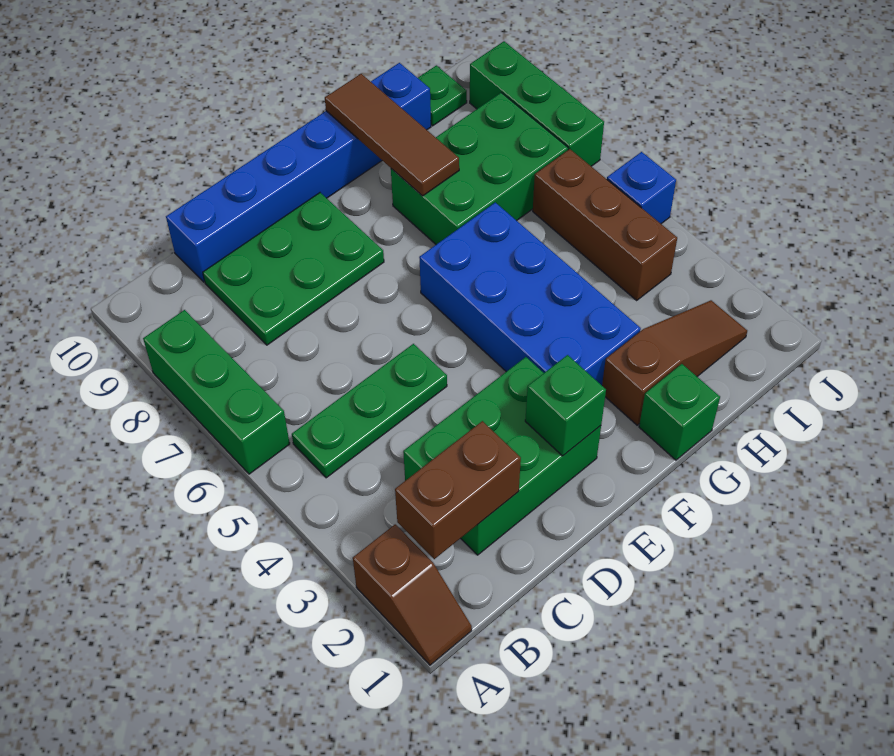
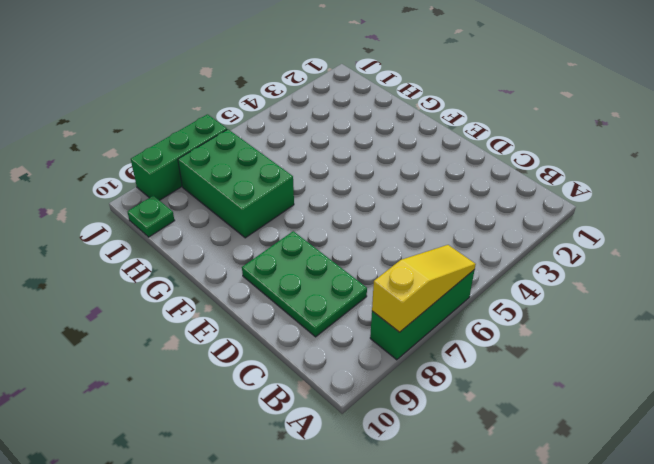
yellow slope A6:A8 level 2 top 8 -> none
none -> brown slope A1:A2 level 1 top 2
none -> green plate B5:D5 level 1
none -> green brick C2:E3 level 1

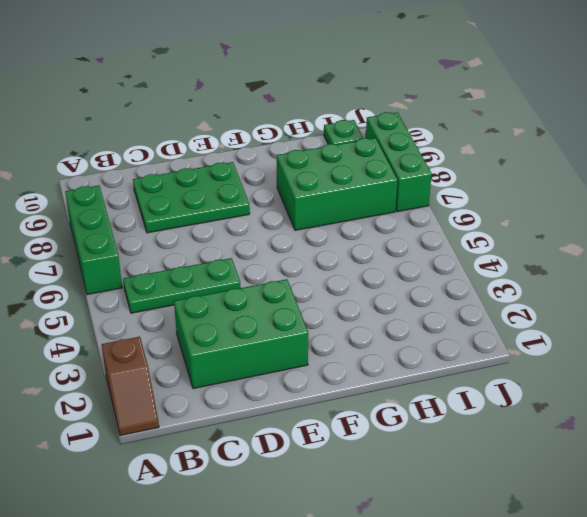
none -> blue brick C10:H10 level 1
none -> blue brick F3:G6 level 1
none -> green brick G1 level 1

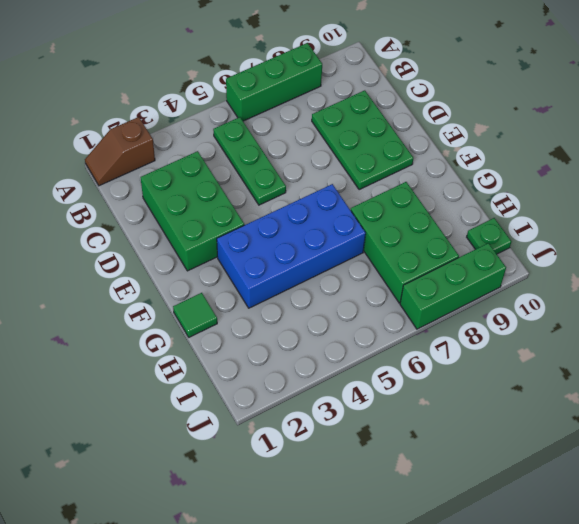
green tile G1 level 1 -> green brick G1 level 1
none -> blue brick C10:H10 level 1
none -> brown slope G2:I2 level 1 top G
none -> brown brick I4:I6 level 1

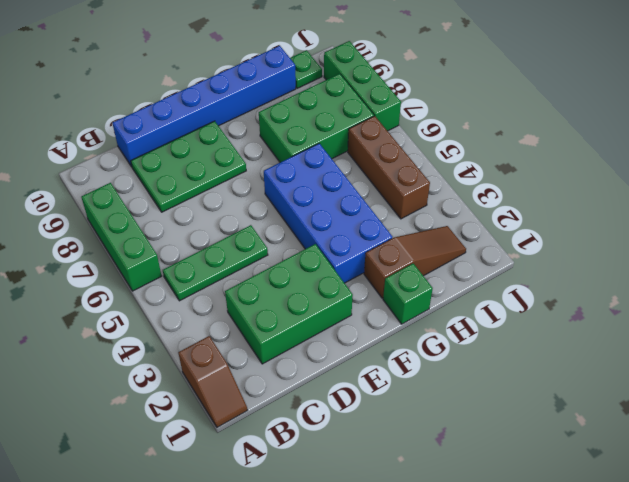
none -> blue brick J5 level 1
none -> brown brick B2:C2 level 2
none -> green brick E2 level 2

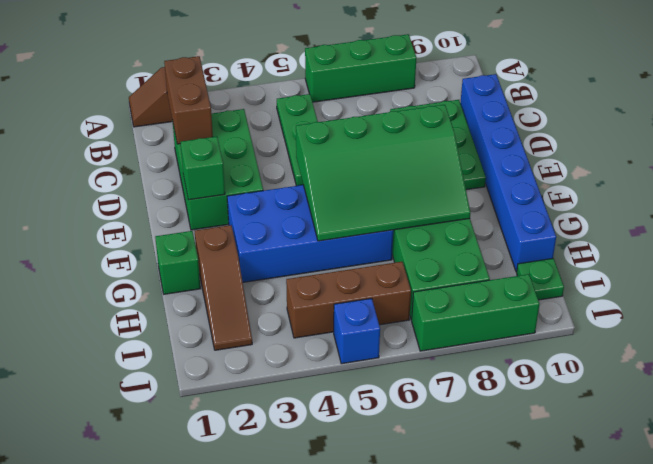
green slope E5:G8 level 2 top E -> brown tile G8:G10 level 2

